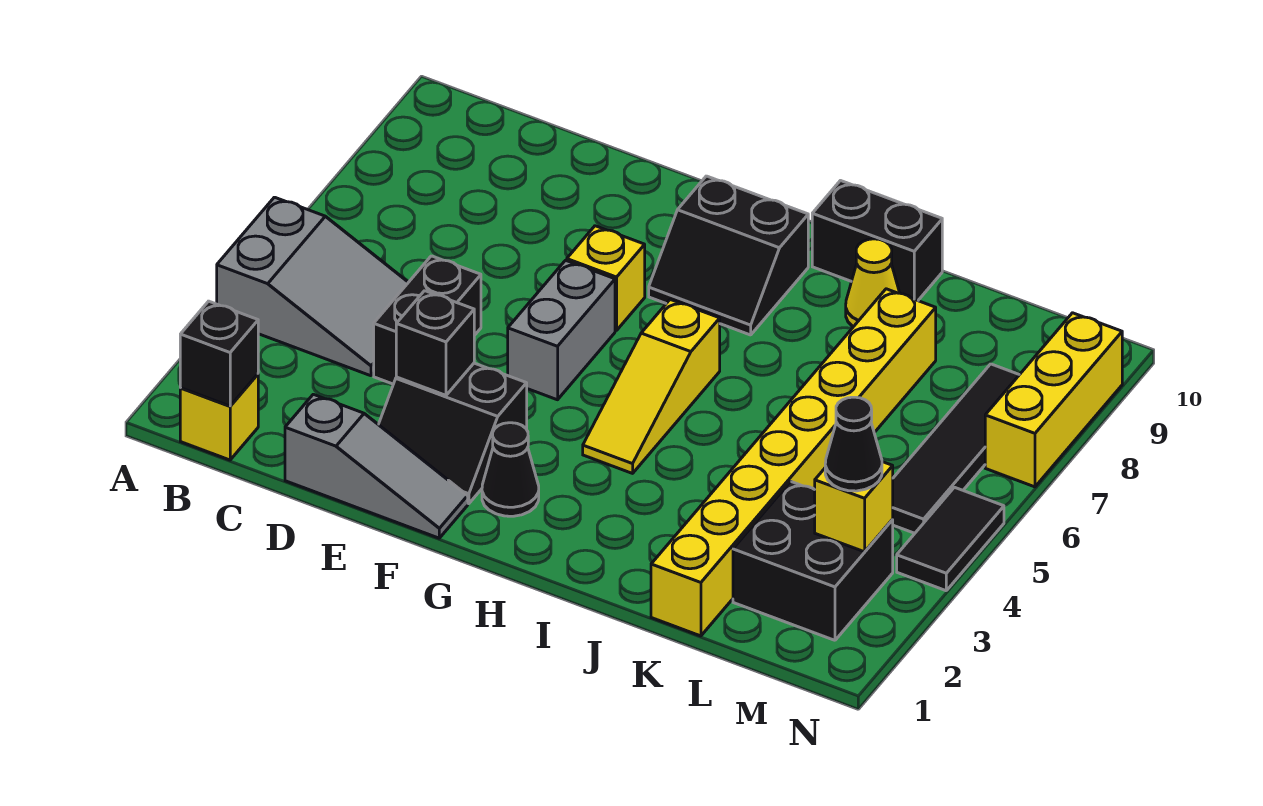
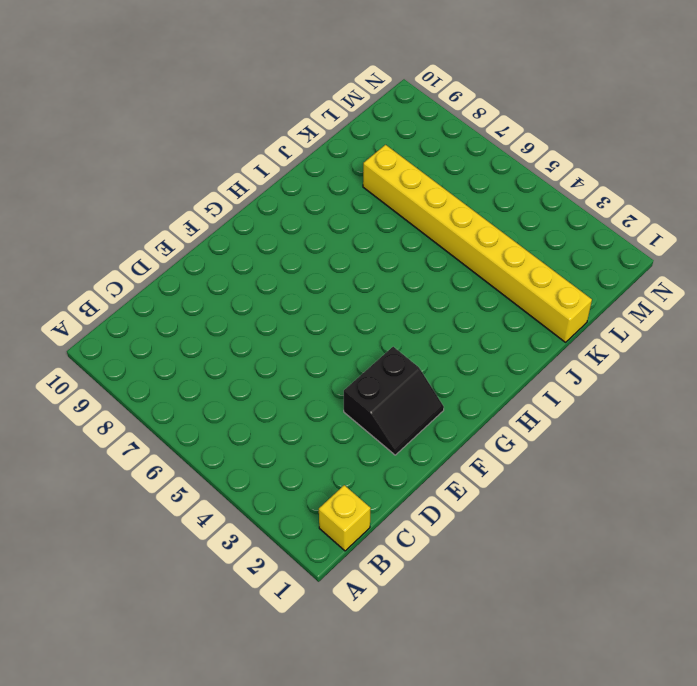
none -> grey slope A4:C5 level 1 top A
none -> grey slope D1:F1 level 1 top D
none -> black brick D4:D5 level 1

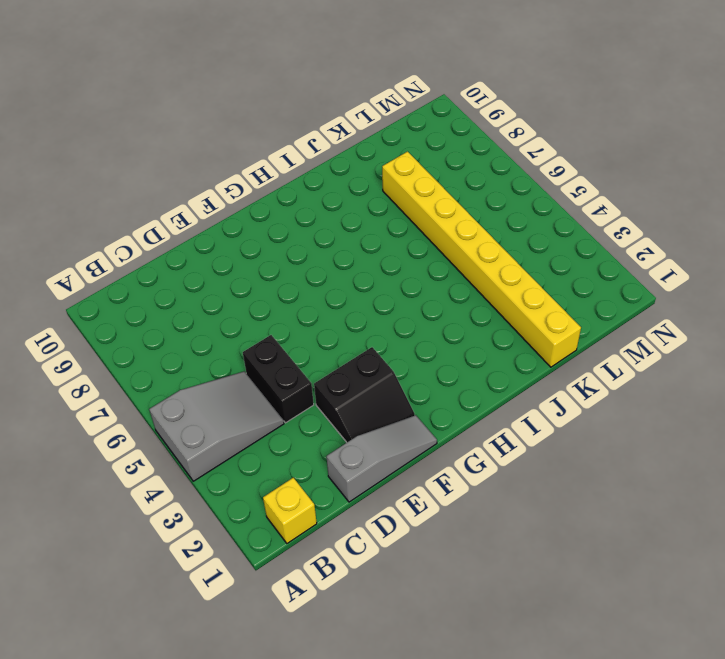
none -> grey brick F5:F6 level 1
none -> yellow brick F7 level 1
none -> black cone G2 level 1

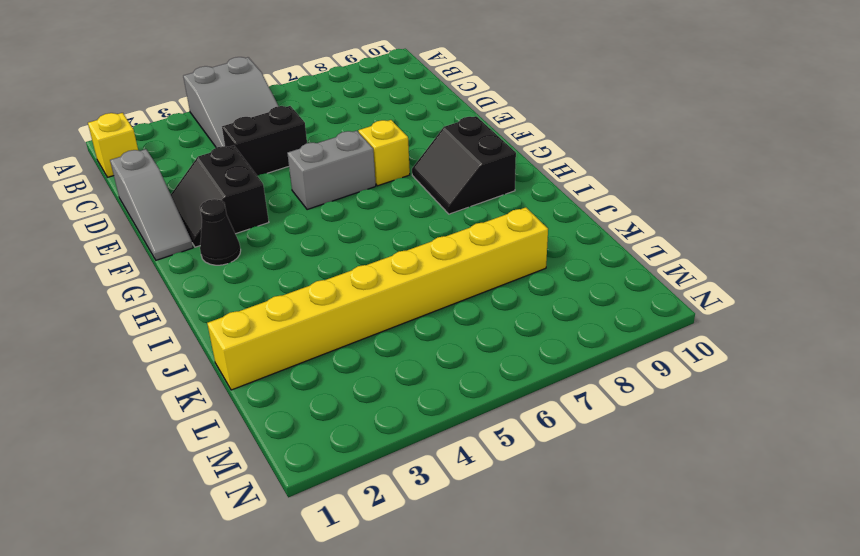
none -> yellow slope H4:H6 level 1 top 6
none -> black brick I10:J10 level 1
none -> yellow cone J9 level 1

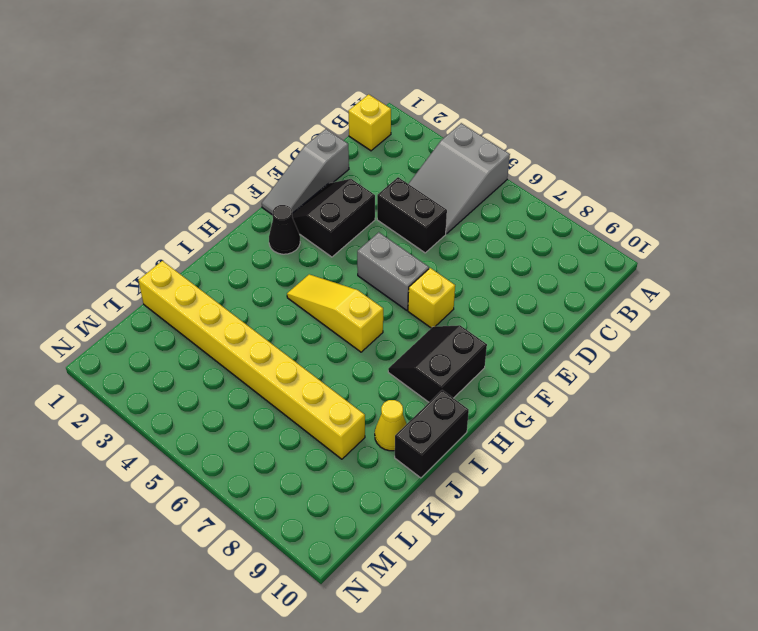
none -> black brick L2:M3 level 1
none -> black tile M5:M8 level 1
none -> black tile N4:N5 level 1

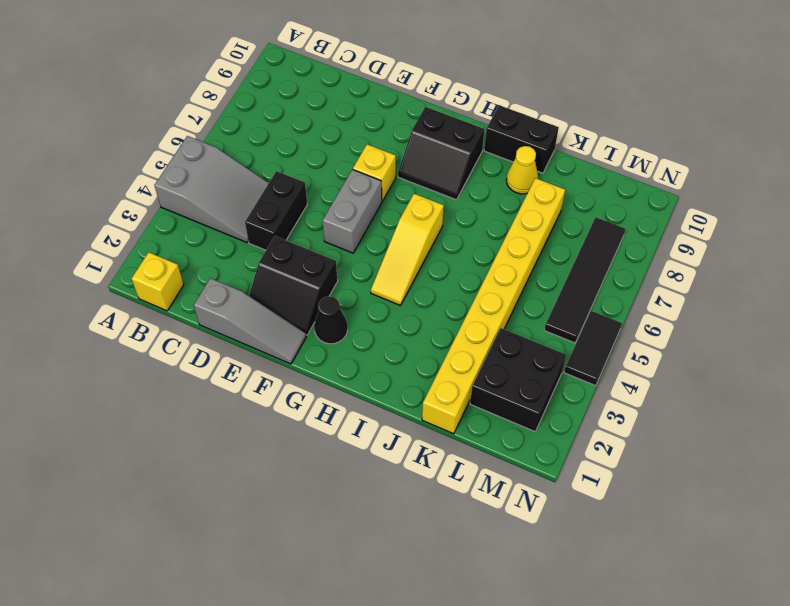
none -> yellow brick N7:N9 level 1
none -> black brick B1 level 2
none -> black brick E3 level 2

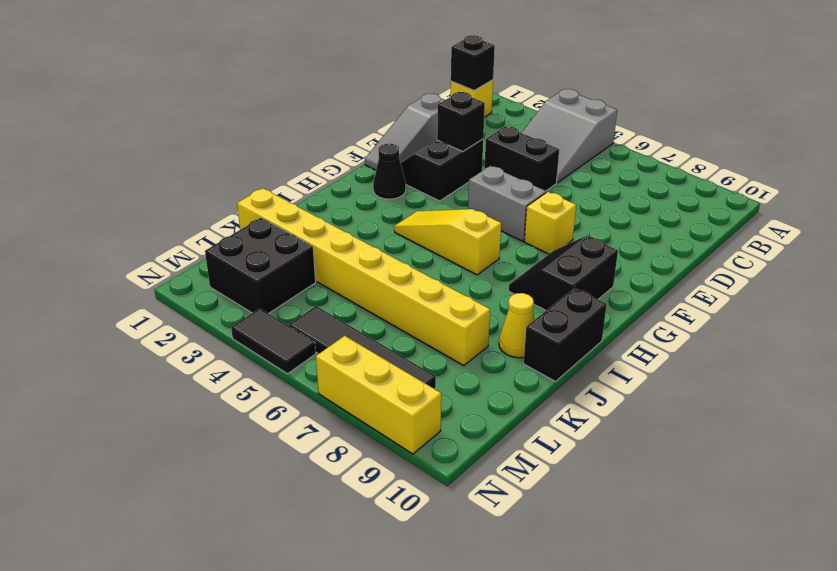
none -> yellow brick M3 level 2
none -> black cone M3 level 3

